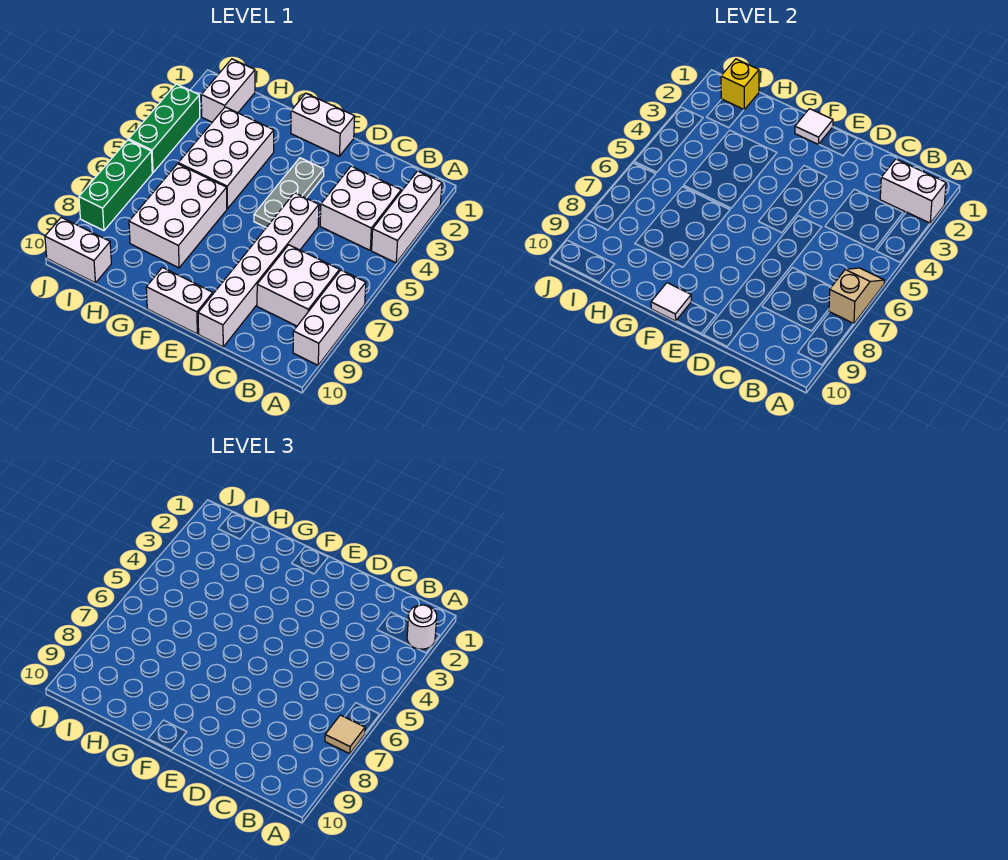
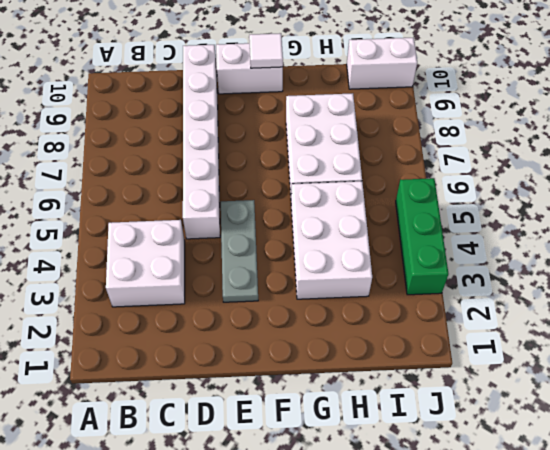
none -> white brick A2:A4 level 1
none -> white brick A7:A9 level 1
none -> white brick B7:C8 level 1

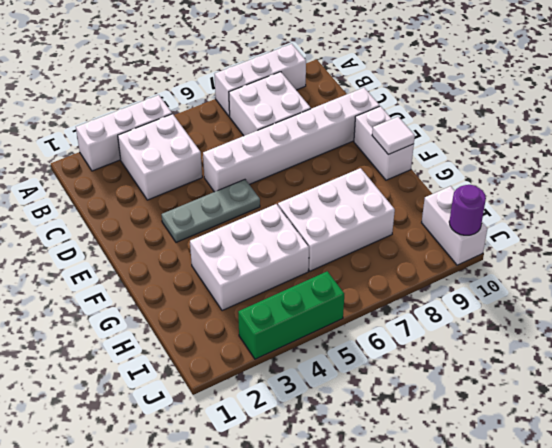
purple round brick J10 level 2 -> none
none -> white brick E1:F1 level 1
none -> white brick I1:I2 level 1
none -> green brick J6:J8 level 1

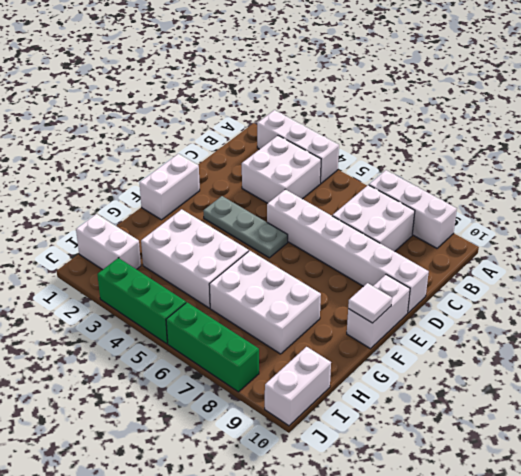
none -> white brick A2:B2 level 2
none -> tan slope A6:A7 level 2 top 7
none -> white tile F1 level 2

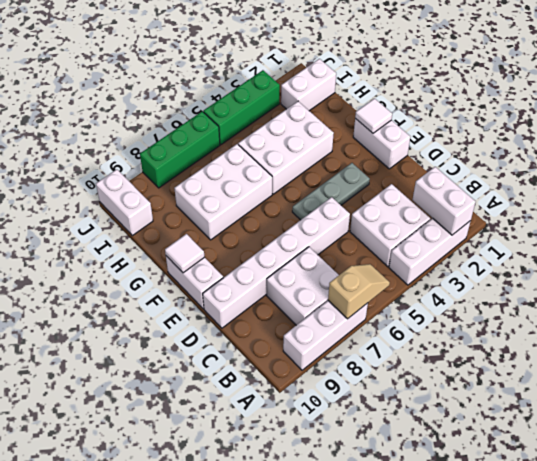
none -> yellow brick I1 level 2
none -> white round brick A2 level 3
none -> tan tile A7 level 3

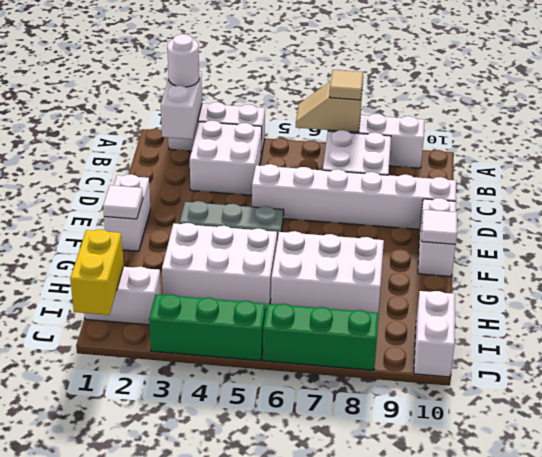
yellow brick I1:J1 level 2 -> yellow brick I1 level 2

